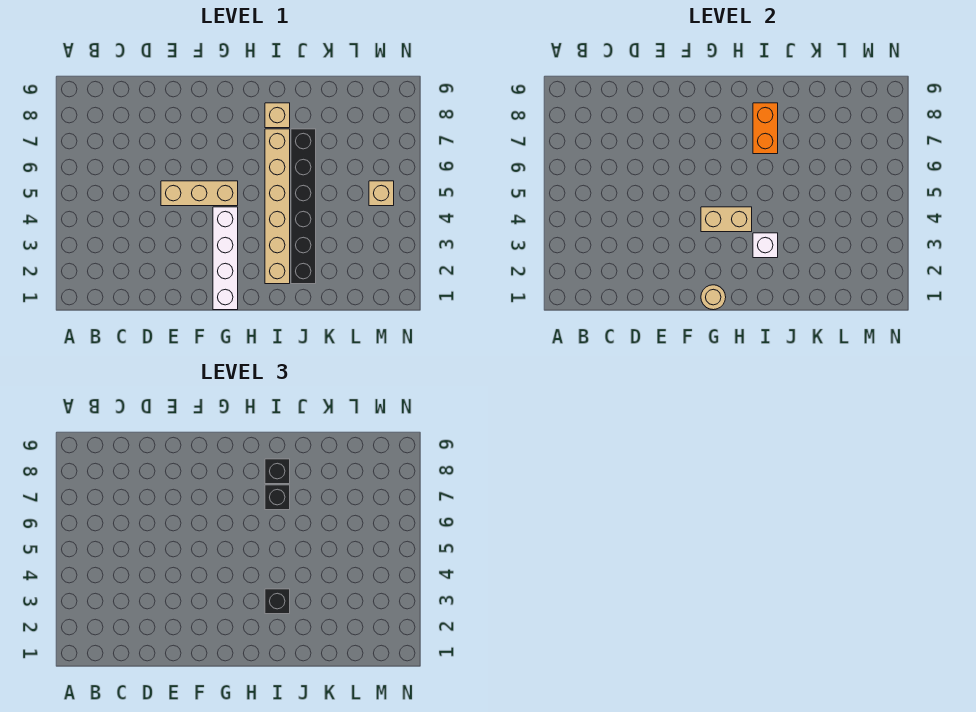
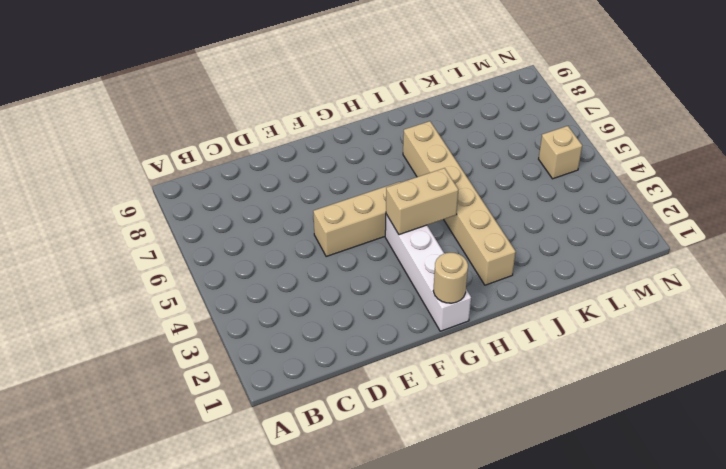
none -> tan brick I8 level 1
none -> black brick J2:J7 level 1
none -> white brick I3 level 2

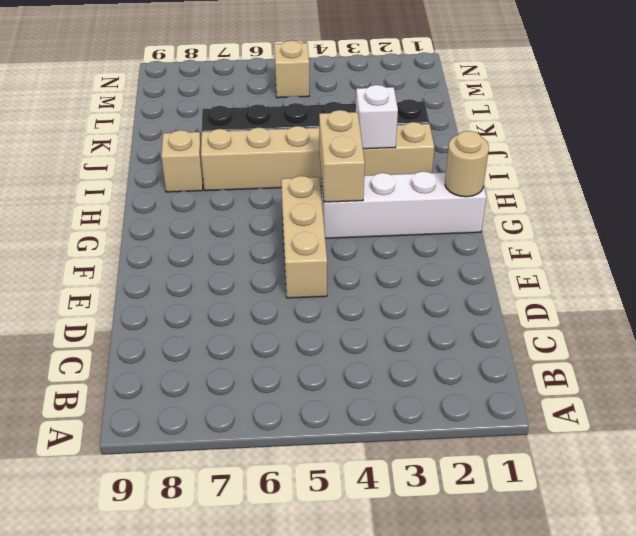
none -> orange brick I7:I8 level 2
none -> black brick I3 level 3
none -> black brick I7 level 3

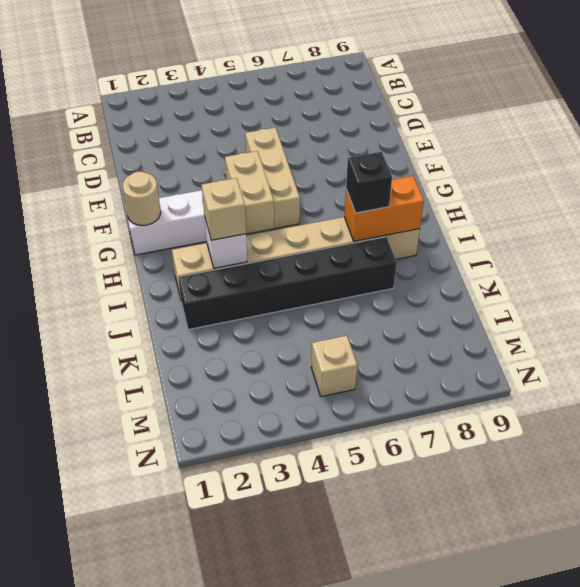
tan brick I3 level 3 -> black brick I3 level 3
none -> black brick I8 level 3

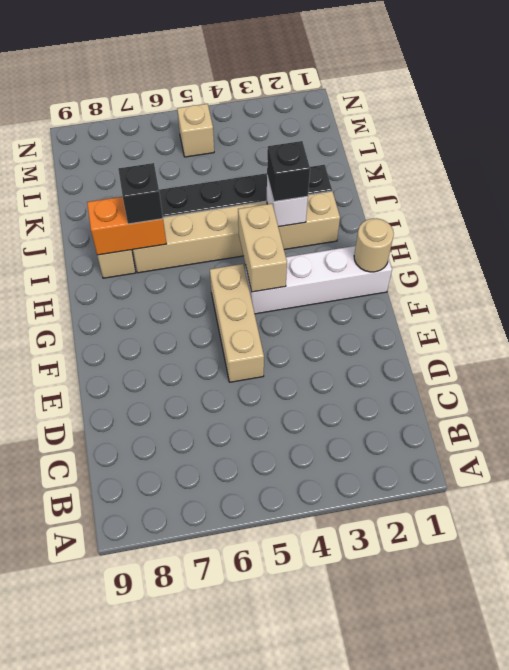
none -> black brick I8 level 3

